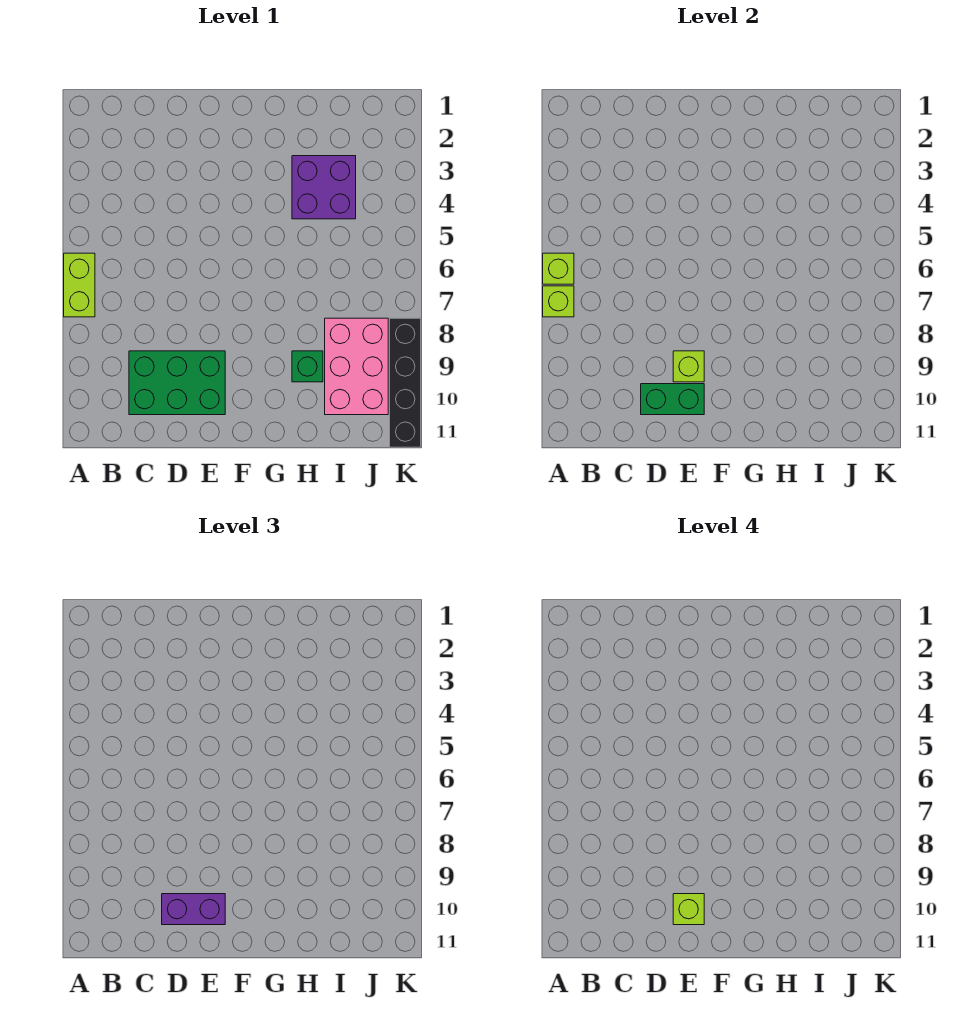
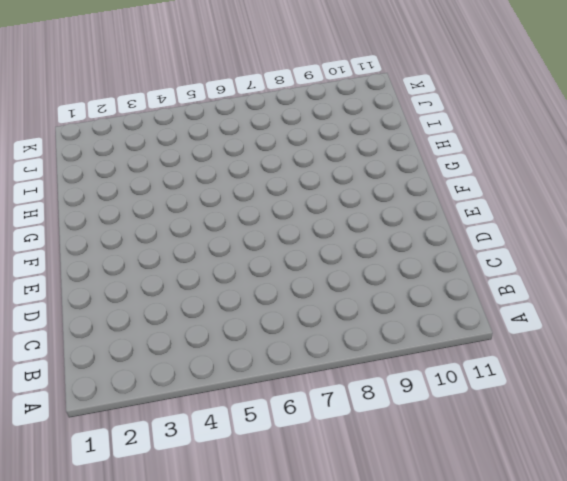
none -> lime brick A6:A7 level 1
none -> green brick C9:E10 level 1
none -> purple brick H3:I4 level 1

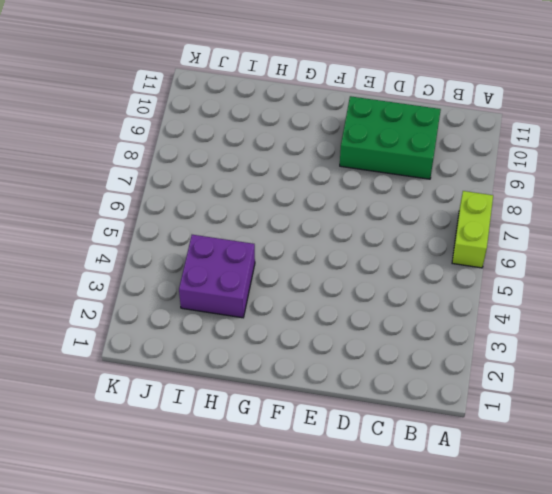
none -> green brick H9 level 1
none -> pink brick I8:J10 level 1
none -> black brick K8:K11 level 1

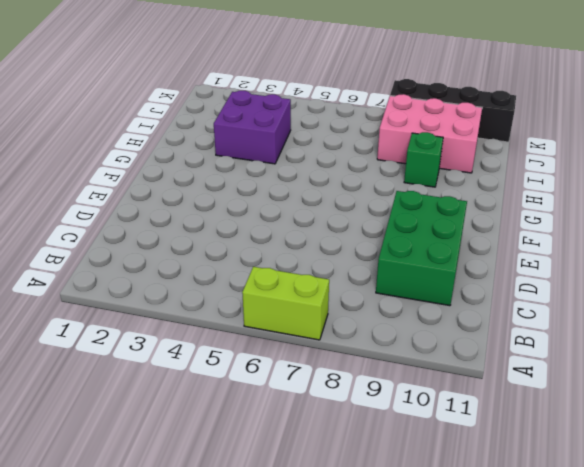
none -> lime brick A6 level 2
none -> lime brick A7 level 2
none -> green brick D10:E10 level 2

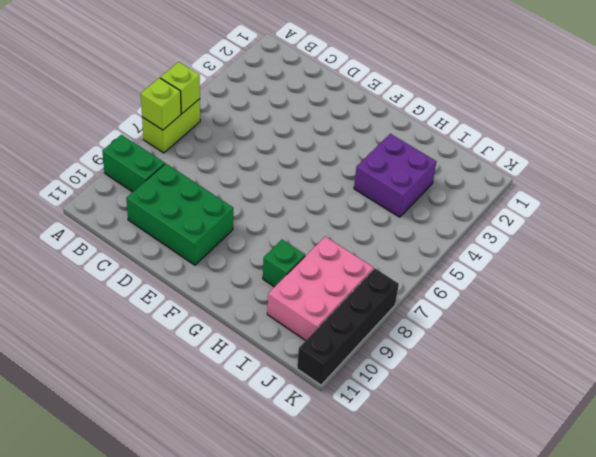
green brick A9:B9 level 1 -> green brick D10:E10 level 2
none -> lime brick E9 level 2
none -> purple brick D10:E10 level 3
none -> lime brick E10 level 4

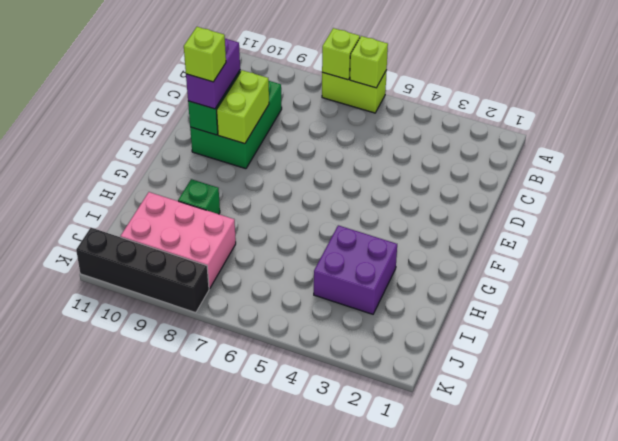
lime brick D9:E9 level 2 -> lime brick E9 level 2

